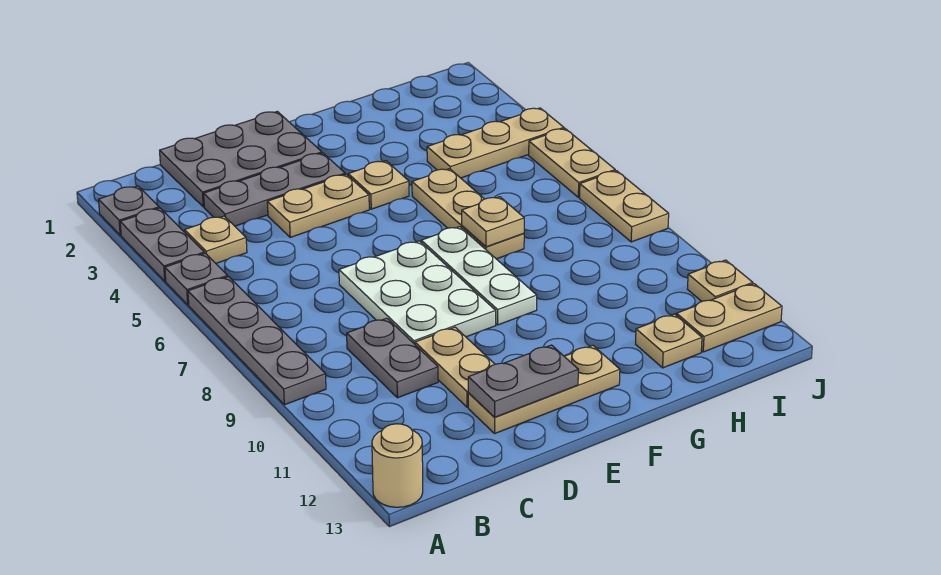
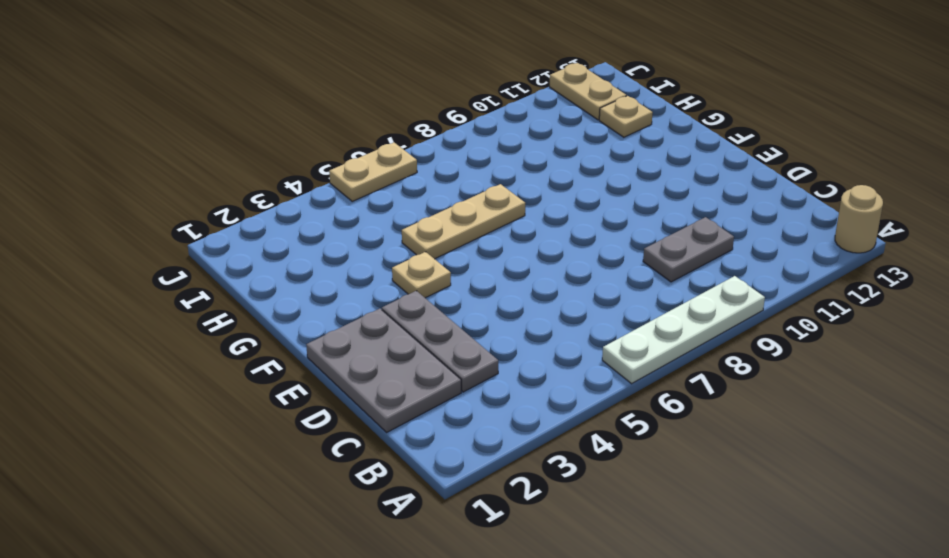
white plate A6:A9 level 1 -> grey plate A6:A9 level 1
none -> grey plate A2 level 1
none -> grey plate A3:A4 level 1
none -> grey plate A5 level 1

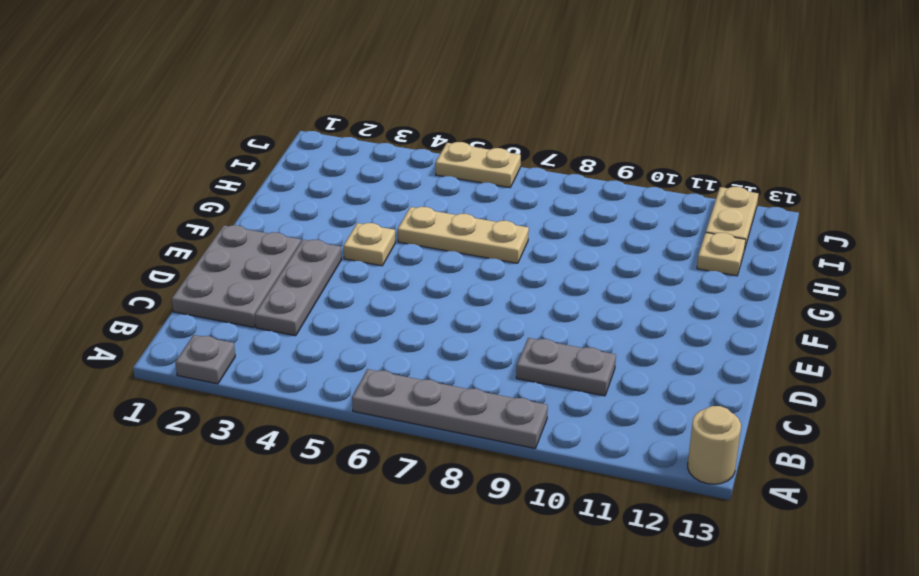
none -> grey plate A3:A4 level 1
none -> grey plate A5 level 1
none -> tan plate B4 level 1

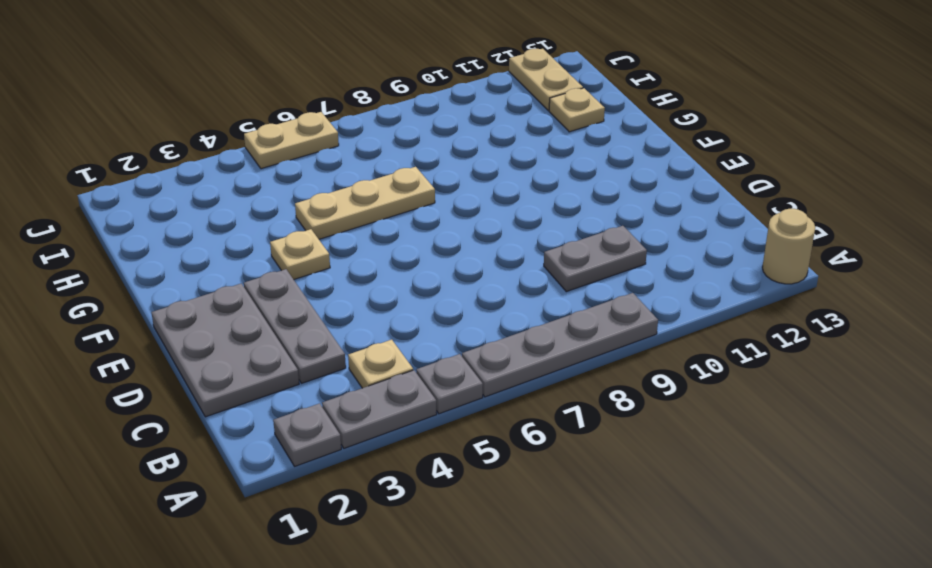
none -> tan plate D4:E4 level 1
none -> white plate D7:E9 level 1
none -> tan plate D10:D11 level 1

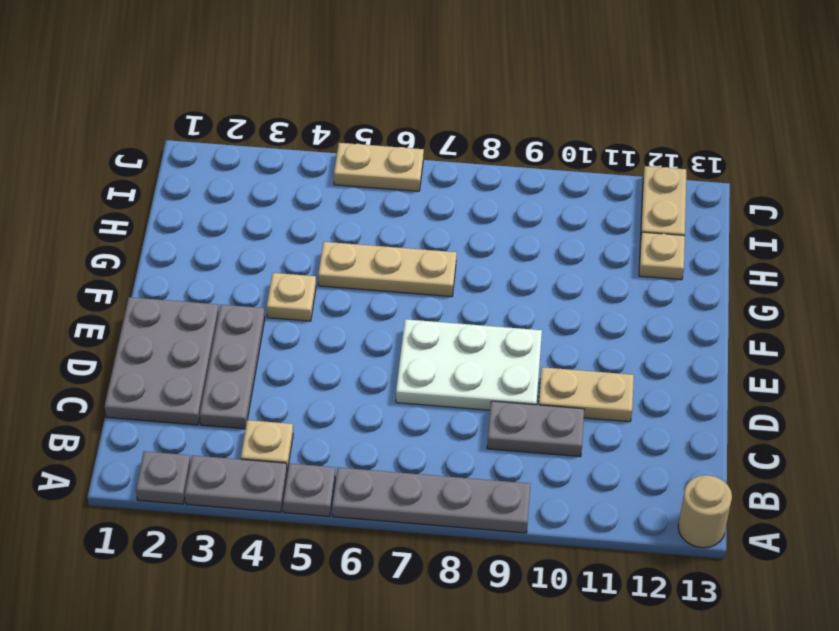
none -> tan plate D4:E4 level 1
none -> tan plate D12:F12 level 1
none -> white plate F7:F9 level 1

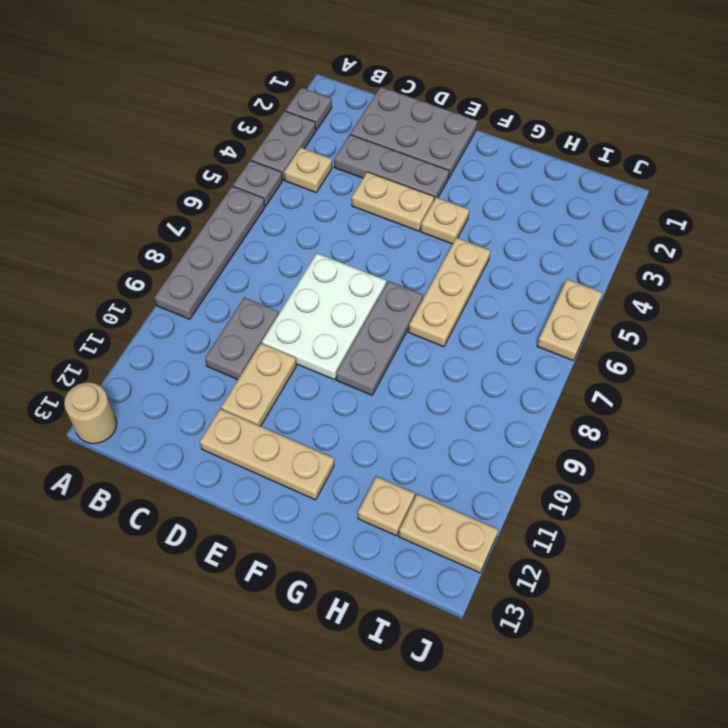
grey plate F7:F9 level 1 -> white plate F7:F9 level 1
none -> tan plate H4:J4 level 1
none -> tan plate J7:J8 level 1
none -> tan plate J11 level 1

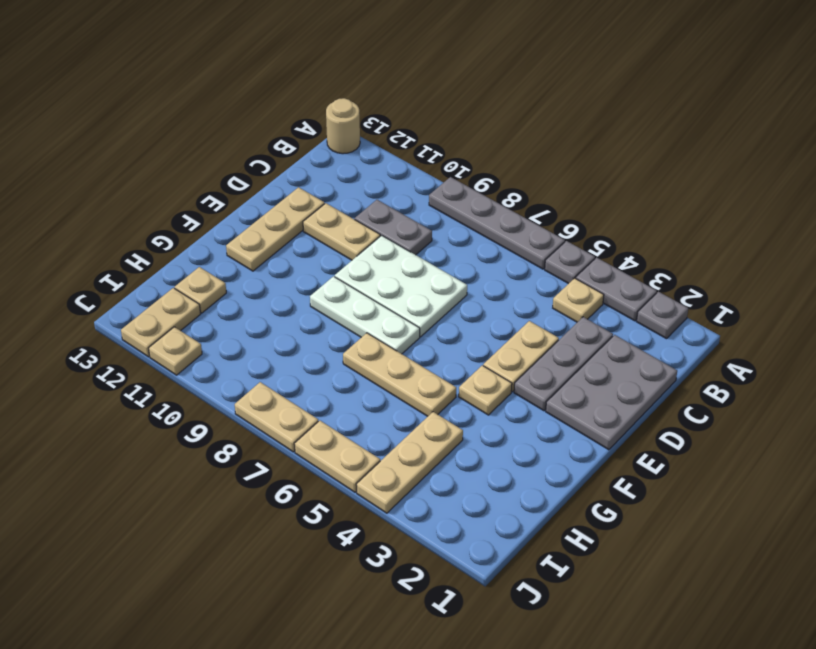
none -> grey plate D12:E12 level 2
none -> tan plate G7 level 2

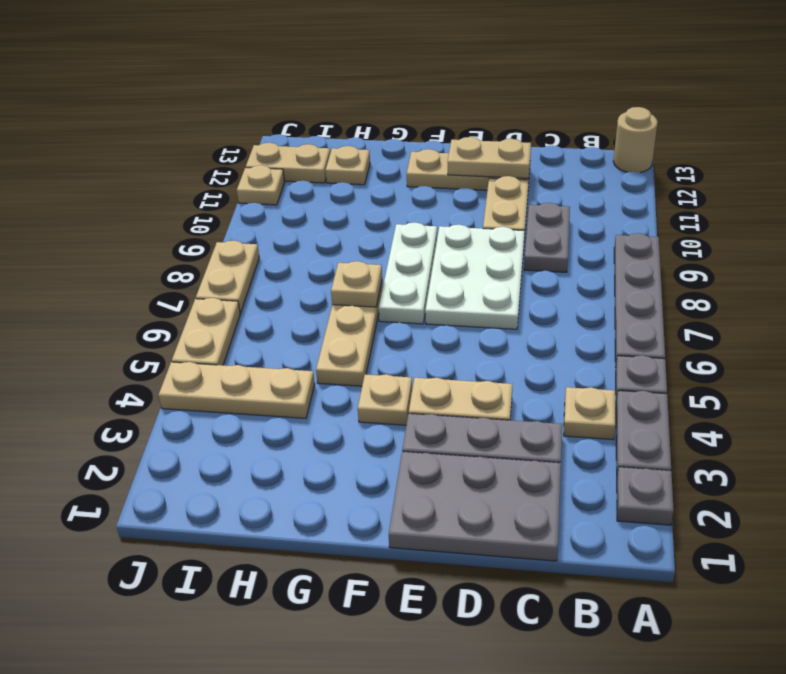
tan plate D12:E12 level 2 -> grey plate D12:E12 level 2

